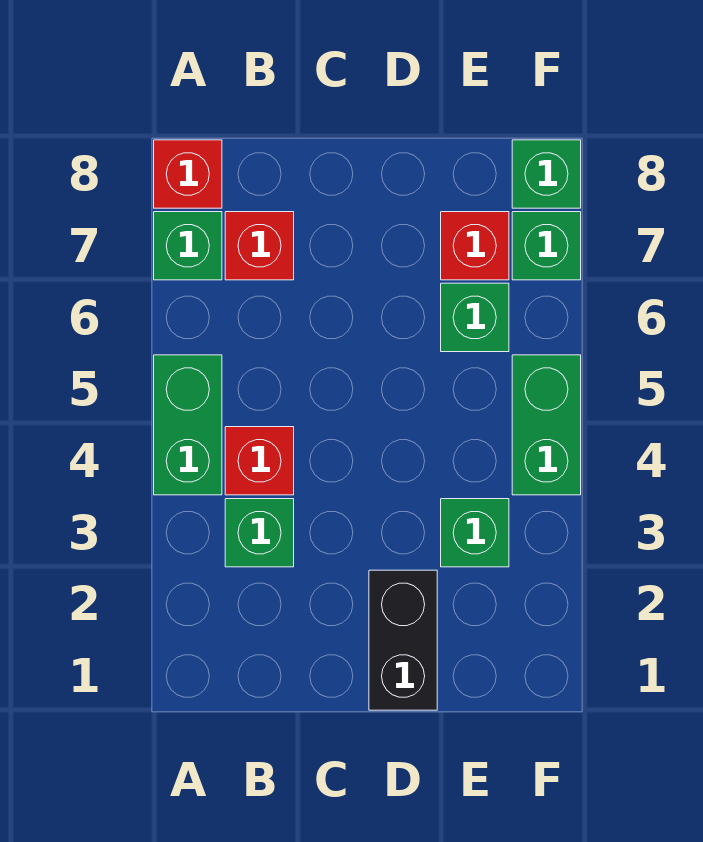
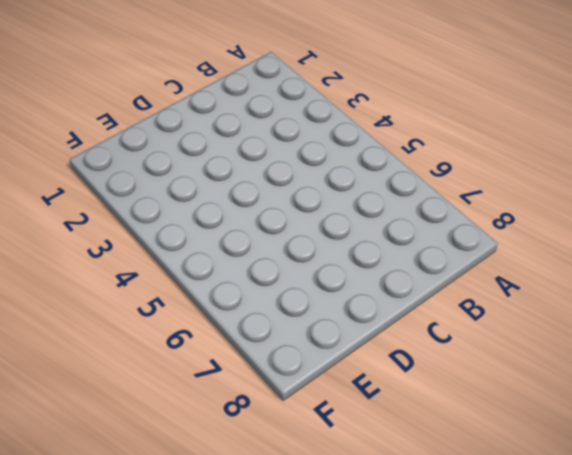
none -> green brick A4:A5 level 1
none -> green brick A7 level 1
none -> red brick A8 level 1

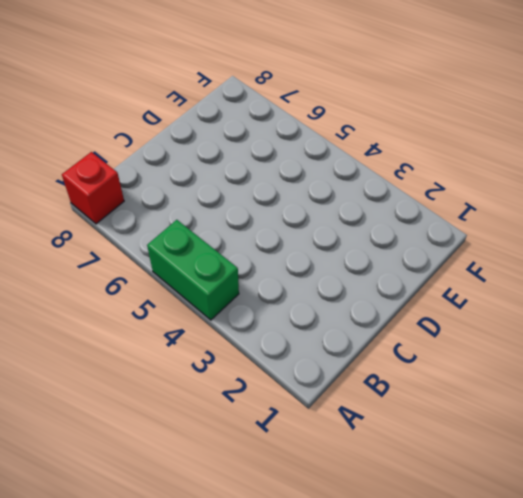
none -> green brick A7 level 1
none -> green brick B3 level 1
none -> red brick B4 level 1

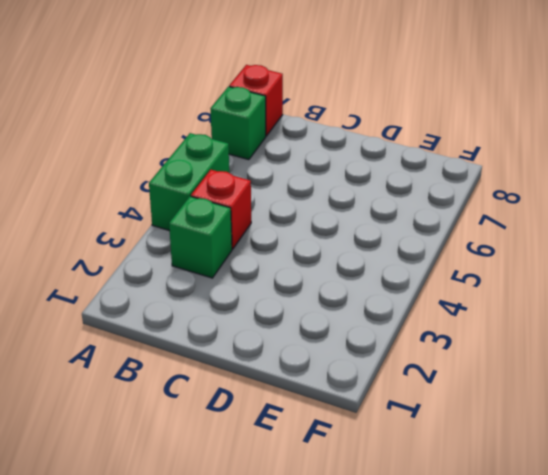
none -> red brick B7 level 1
none -> black brick D1:D2 level 1
none -> green brick E3 level 1

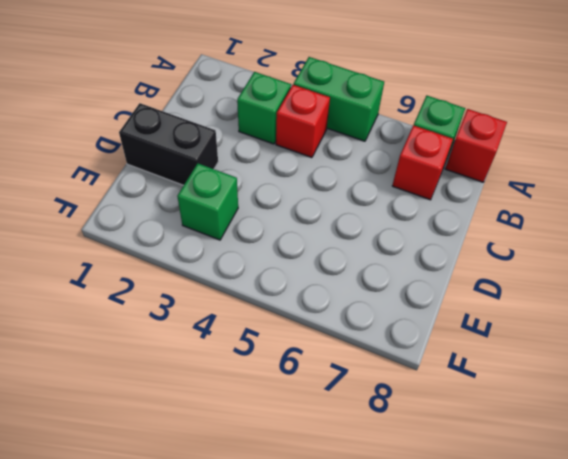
none -> green brick E6 level 1
none -> red brick E7 level 1
none -> green brick F4:F5 level 1

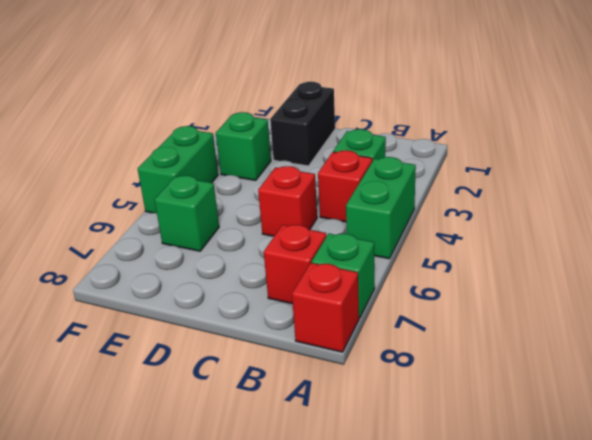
red brick C5 level 1 -> red brick E7 level 1
none -> green brick F7 level 1
none -> green brick F8 level 1

